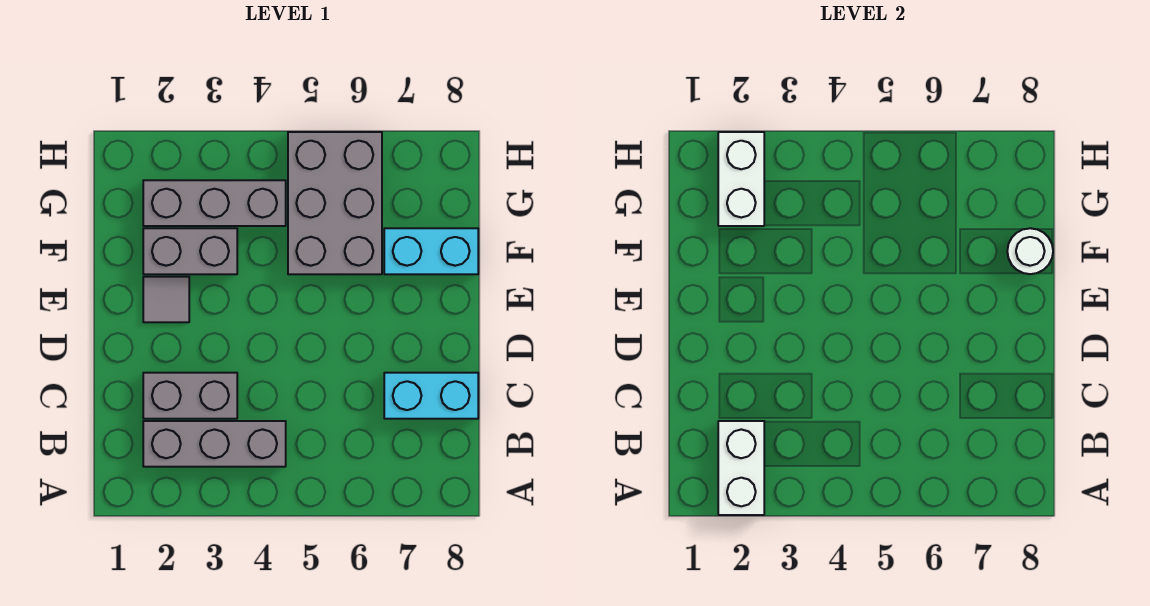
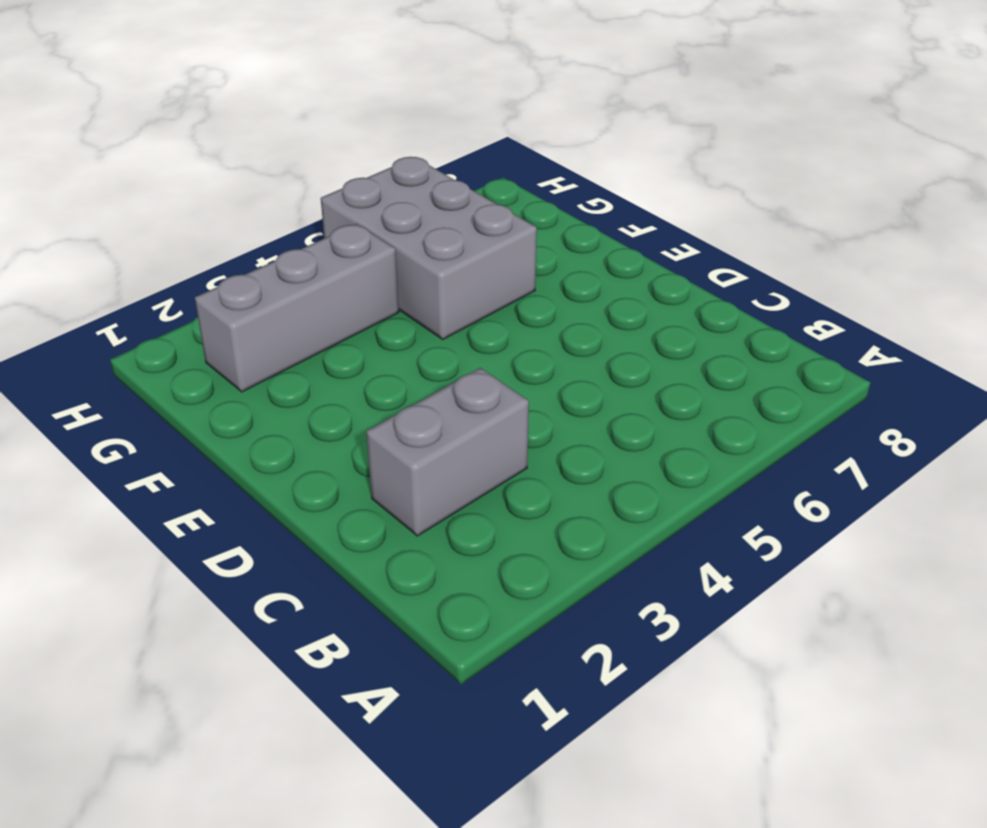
none -> grey brick B2:B4 level 1
none -> cyan brick C7:C8 level 1

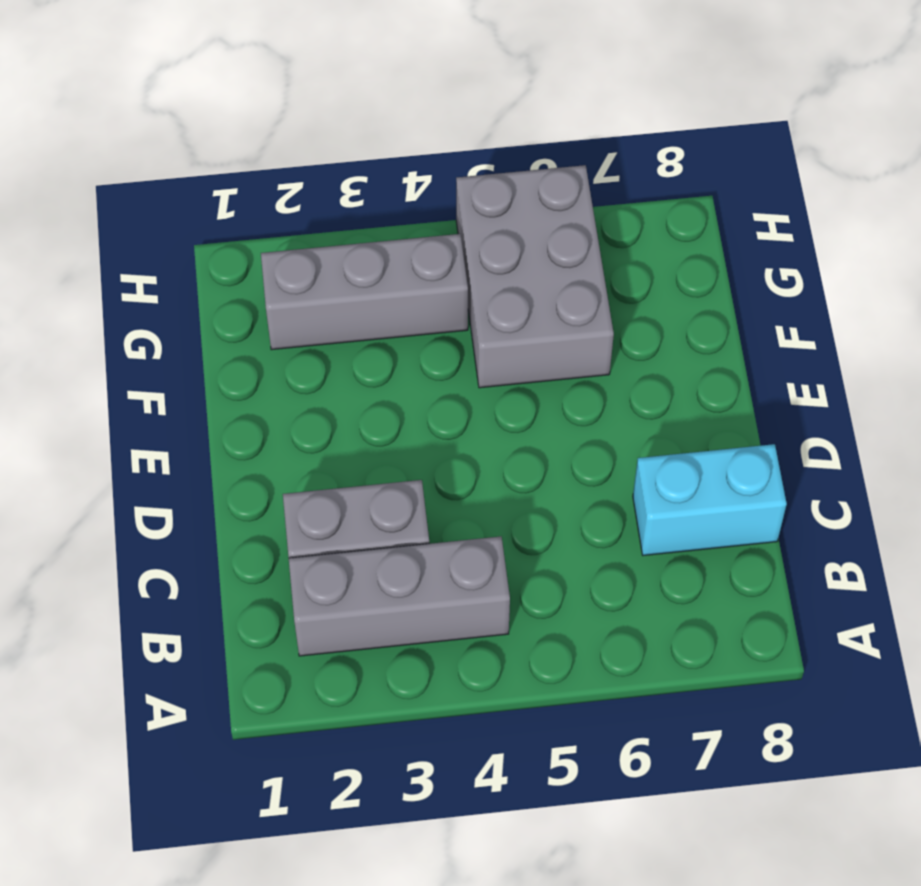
none -> grey tile E2 level 1
none -> grey brick F2:F3 level 1

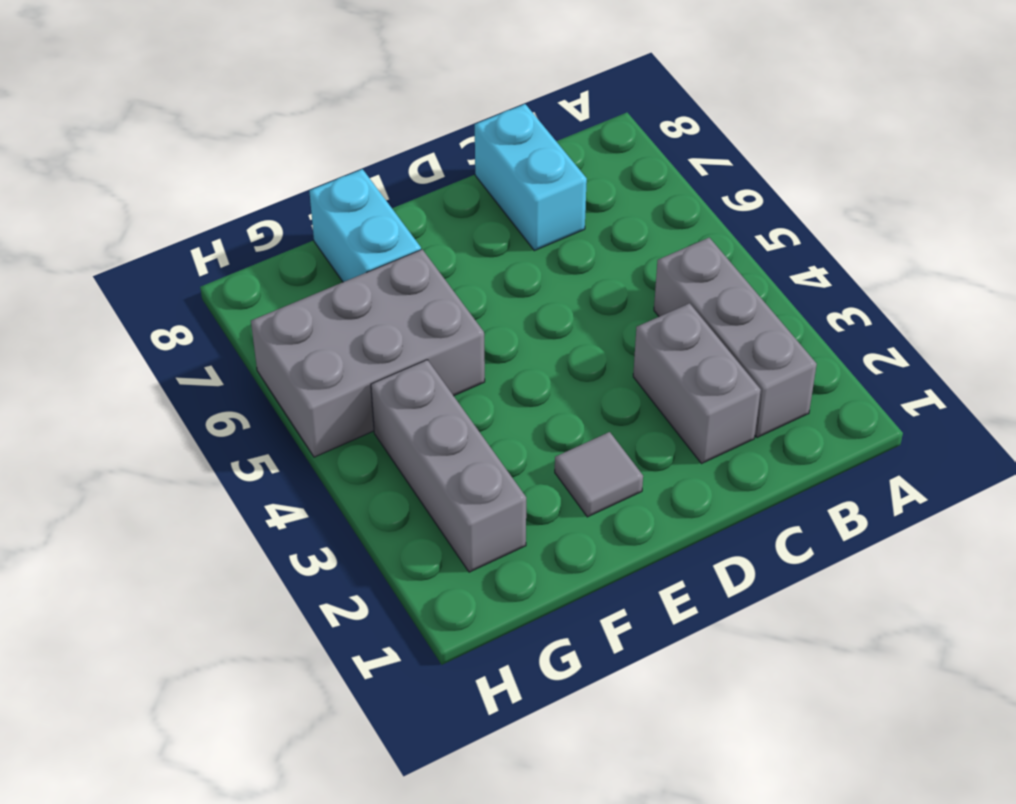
none -> grey brick F2:F3 level 1
none -> white brick A2:B2 level 2

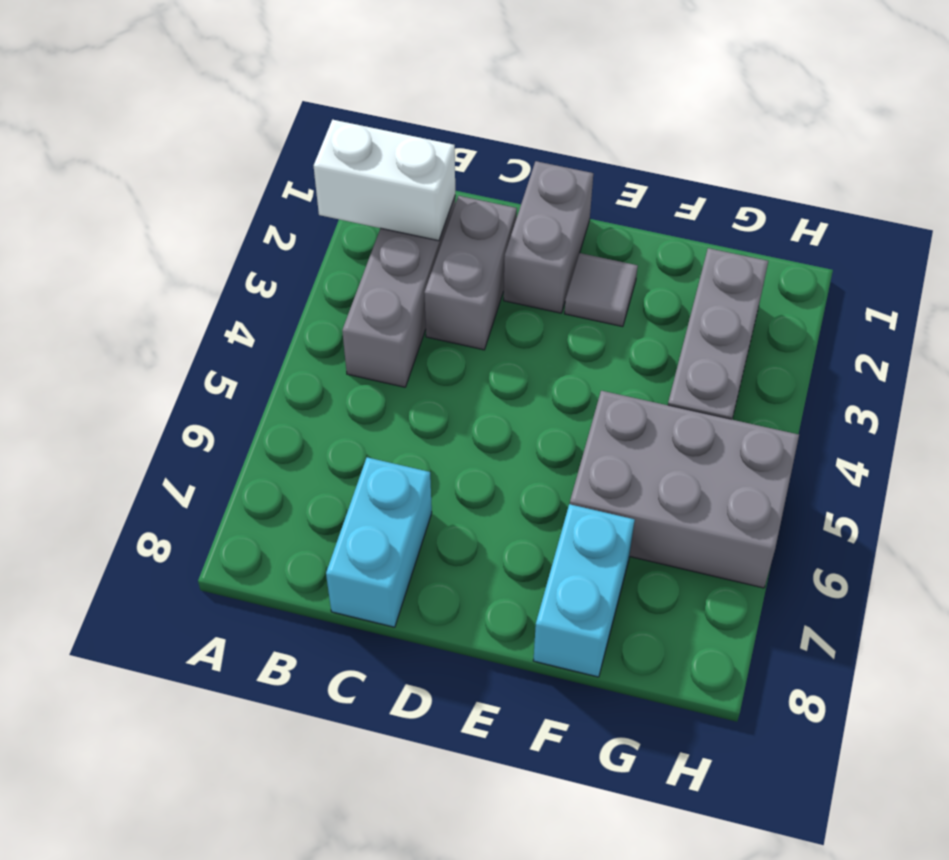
grey brick D1:D2 level 1 -> grey brick F2:F3 level 1
none -> white round brick F8 level 2
none -> white brick G2:H2 level 2

